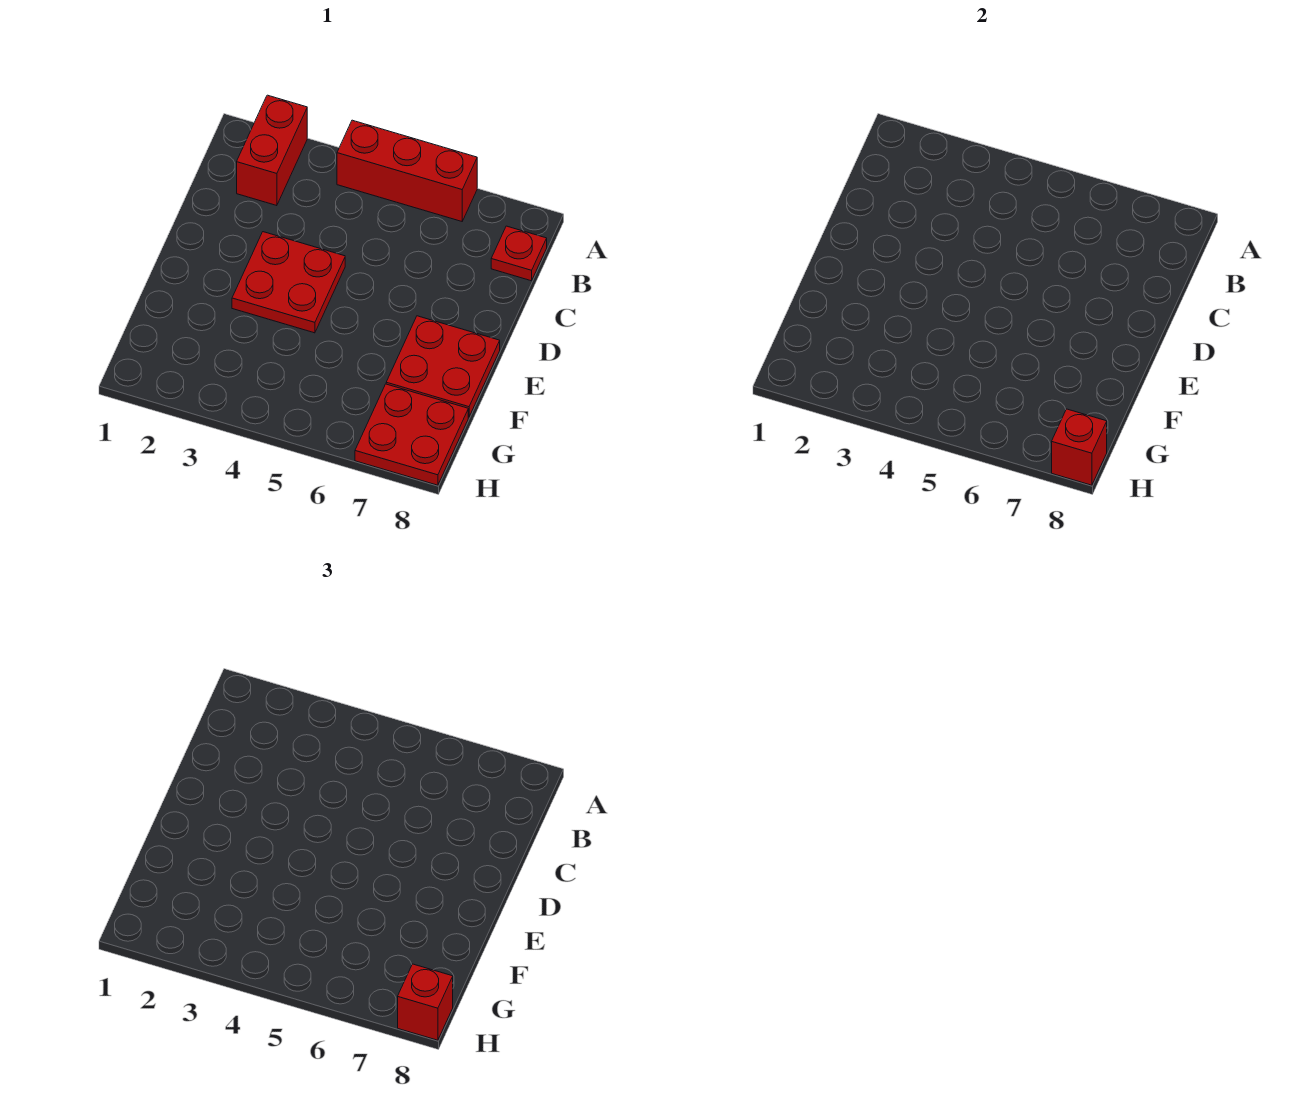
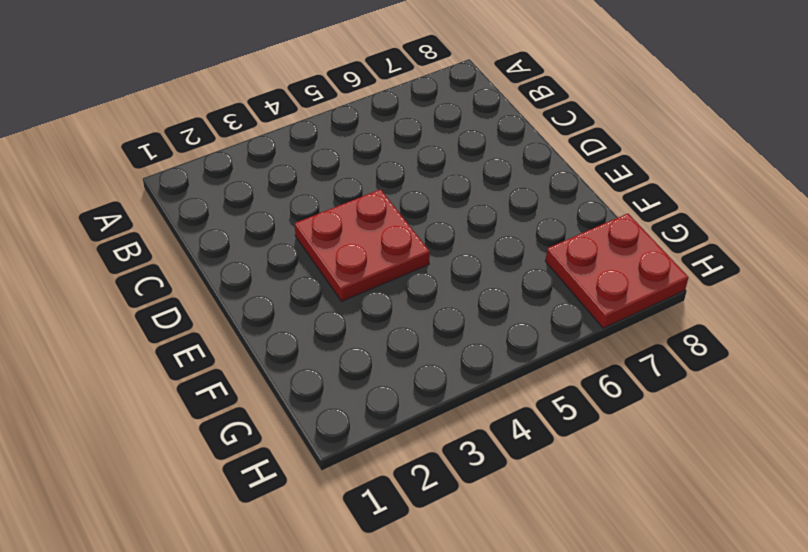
none -> red brick A2:B2 level 1
none -> red brick A4:A6 level 1

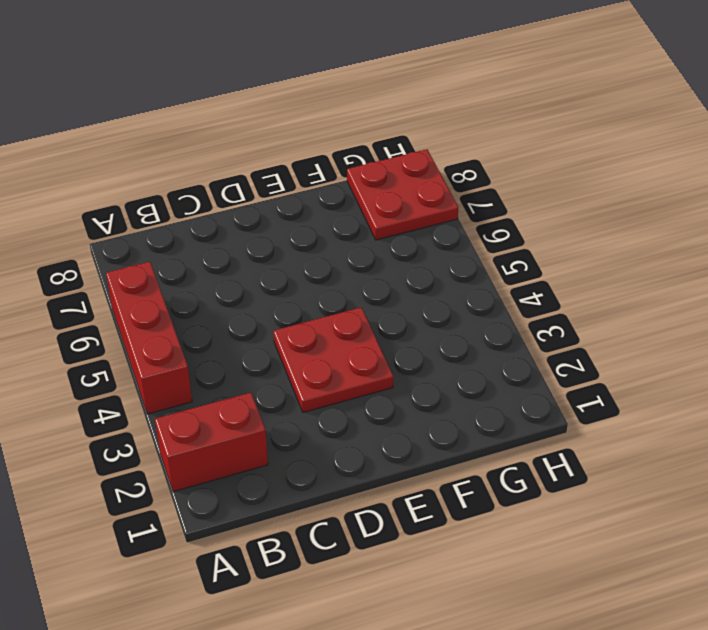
none -> red plate B8 level 1
none -> red plate E7:F8 level 1

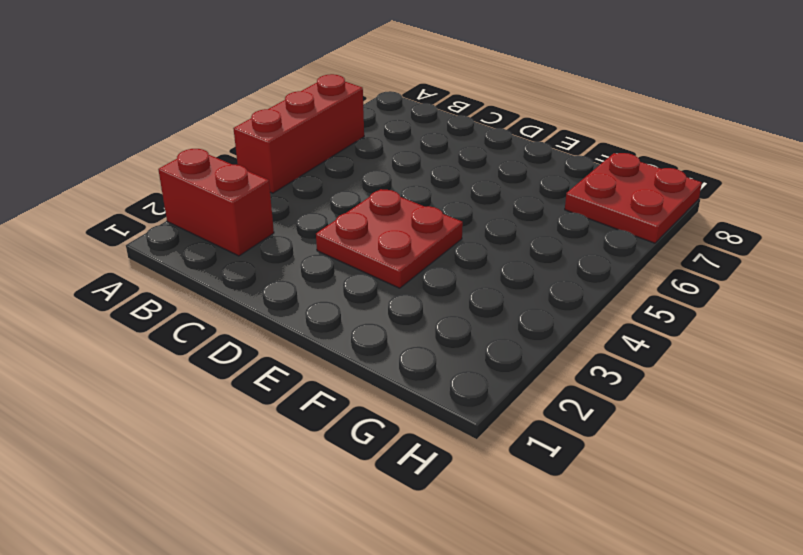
none -> red plate B8 level 1
none -> red plate E7:F8 level 1

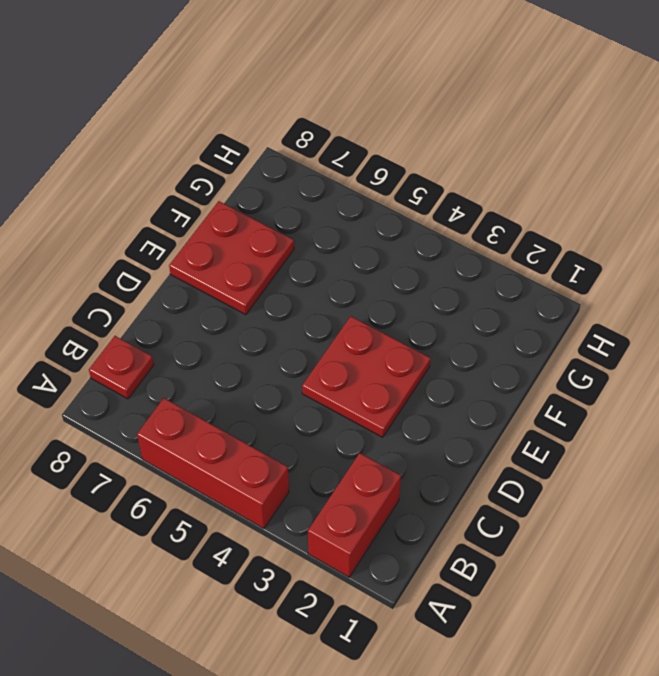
none -> red plate G7:H8 level 1
none -> red brick H8 level 2

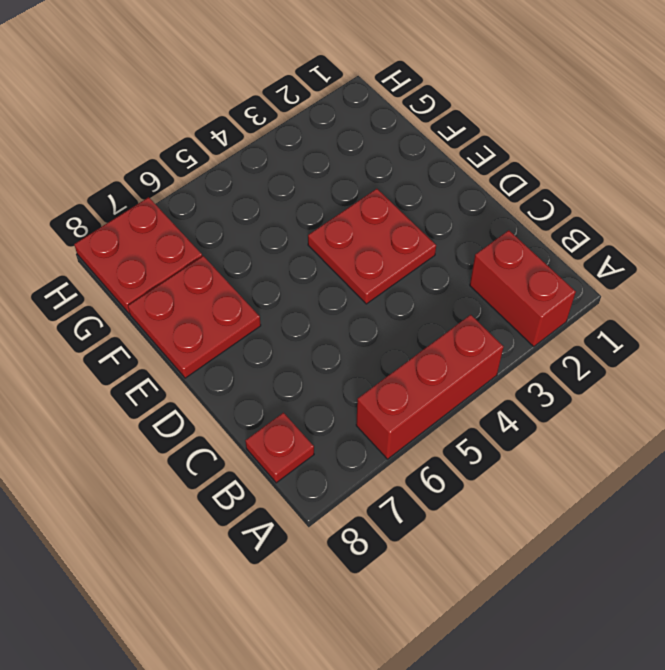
none -> red brick H8 level 2
none -> red brick H8 level 3

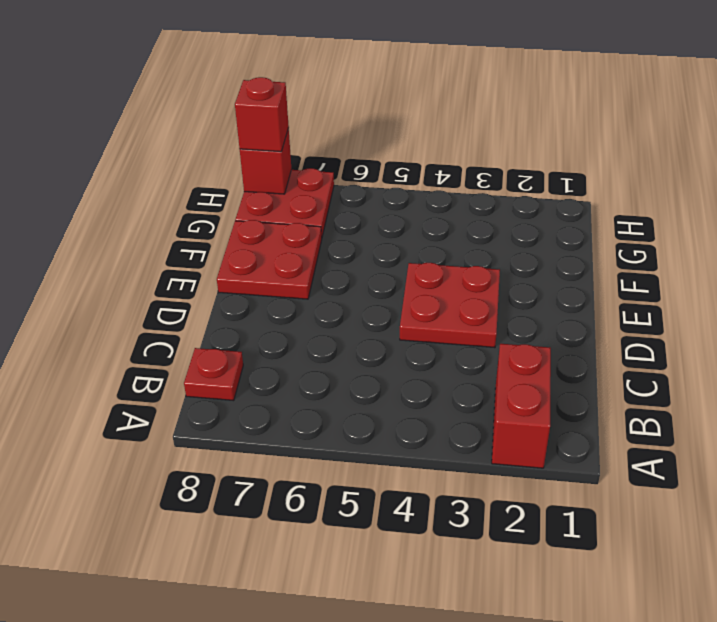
none -> red brick A4:A6 level 1

